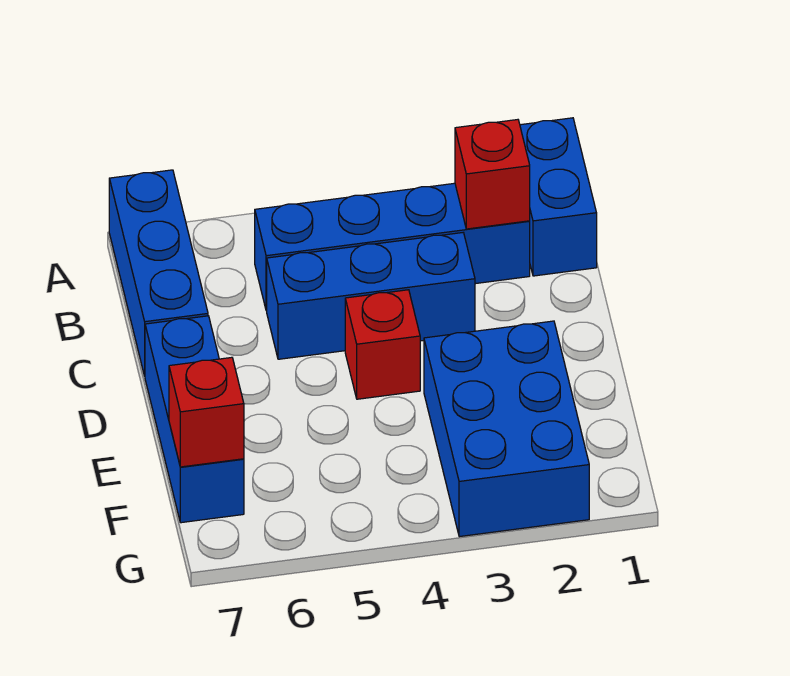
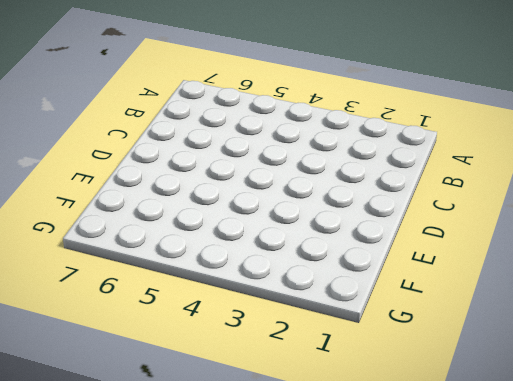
none -> blue brick A1:B1 level 1
none -> blue brick A7:C7 level 1

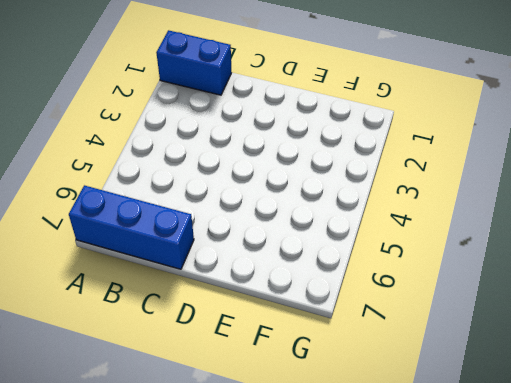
none -> blue brick B2:B5 level 1
none -> blue brick C3:C5 level 1

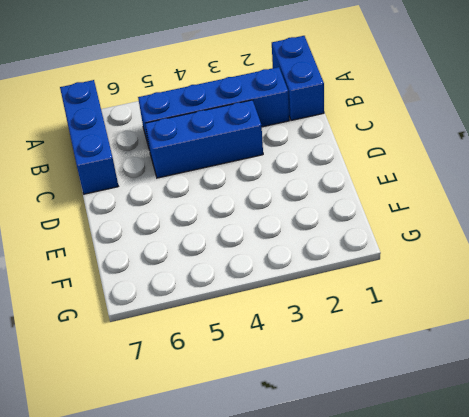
none -> red brick D4 level 1
none -> blue brick D7:F7 level 1

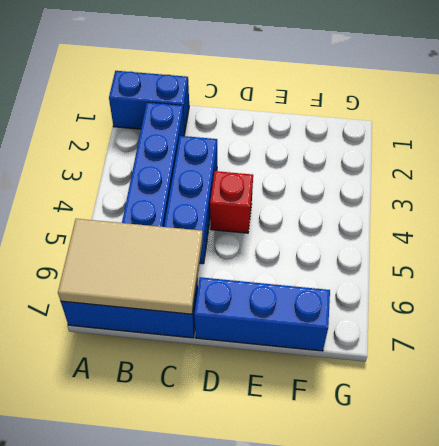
tan tile A6:C7 level 2 -> none
none -> blue brick E2:G3 level 1
none -> red brick B2 level 2

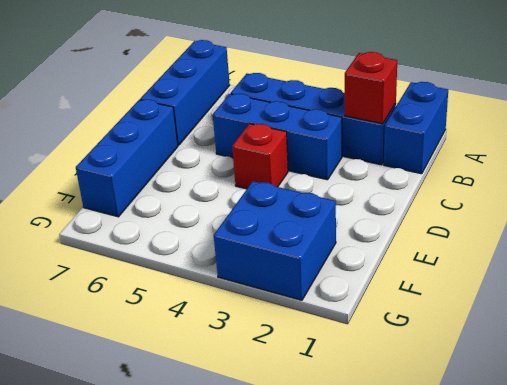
blue brick F2:G3 level 1 -> blue brick E2:G3 level 1
none -> red brick F7 level 2

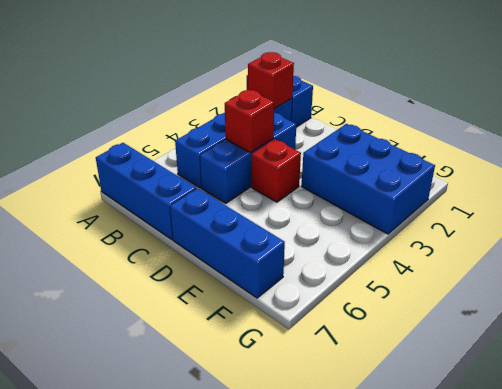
red brick C4 level 2 -> red brick F7 level 2

